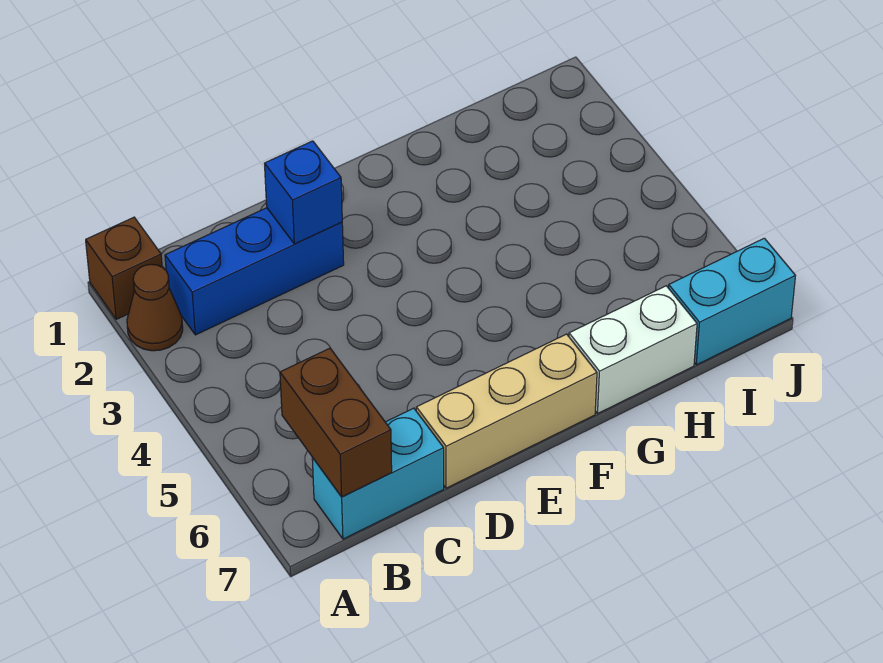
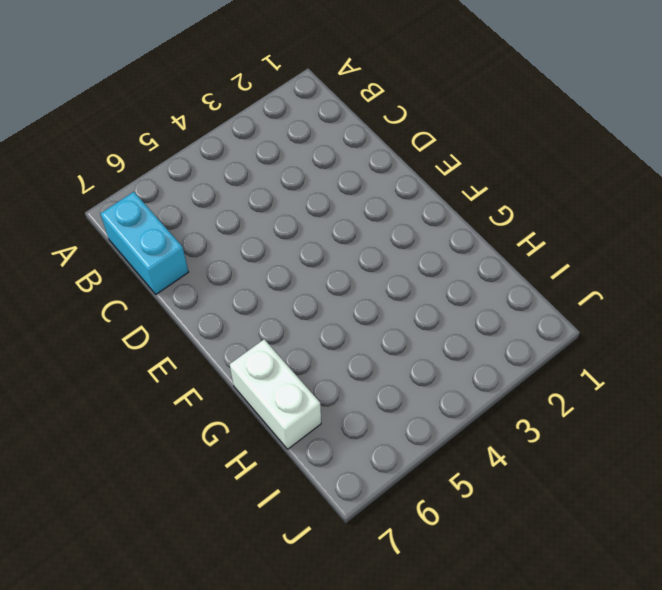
none -> brown brick A1 level 1
none -> brown cone A2 level 1

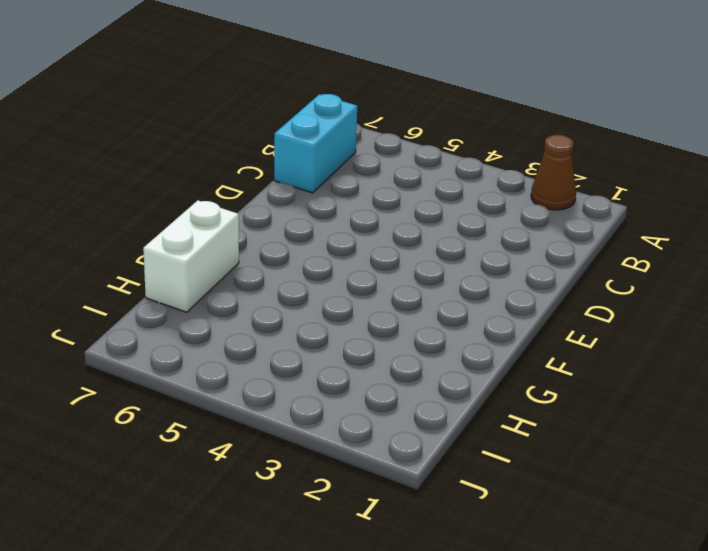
none -> brown brick A1 level 1
none -> blue brick B2:D2 level 1

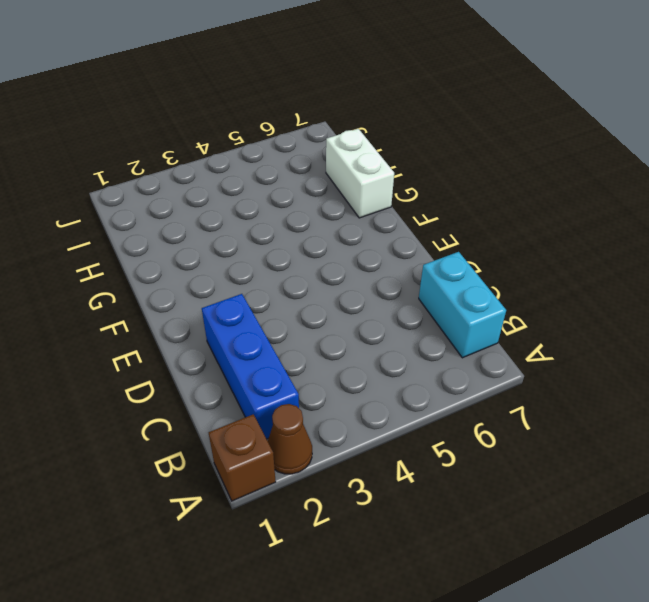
none -> tan brick D7:F7 level 1
none -> cyan brick I7:J7 level 1

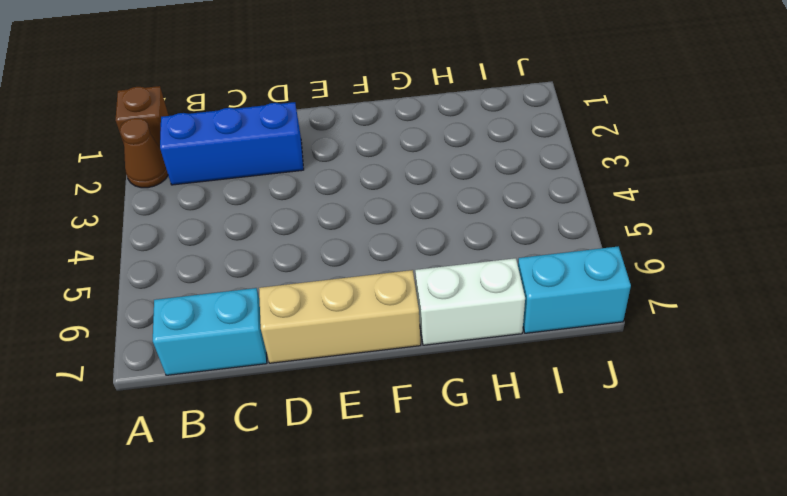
none -> brown brick B6:B7 level 2
none -> blue brick D2 level 2

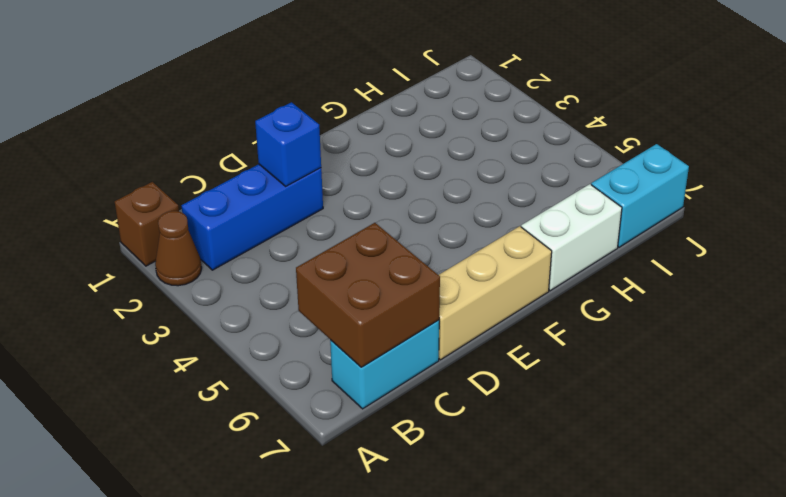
brown brick B6:C7 level 2 -> brown brick B6:B7 level 2

